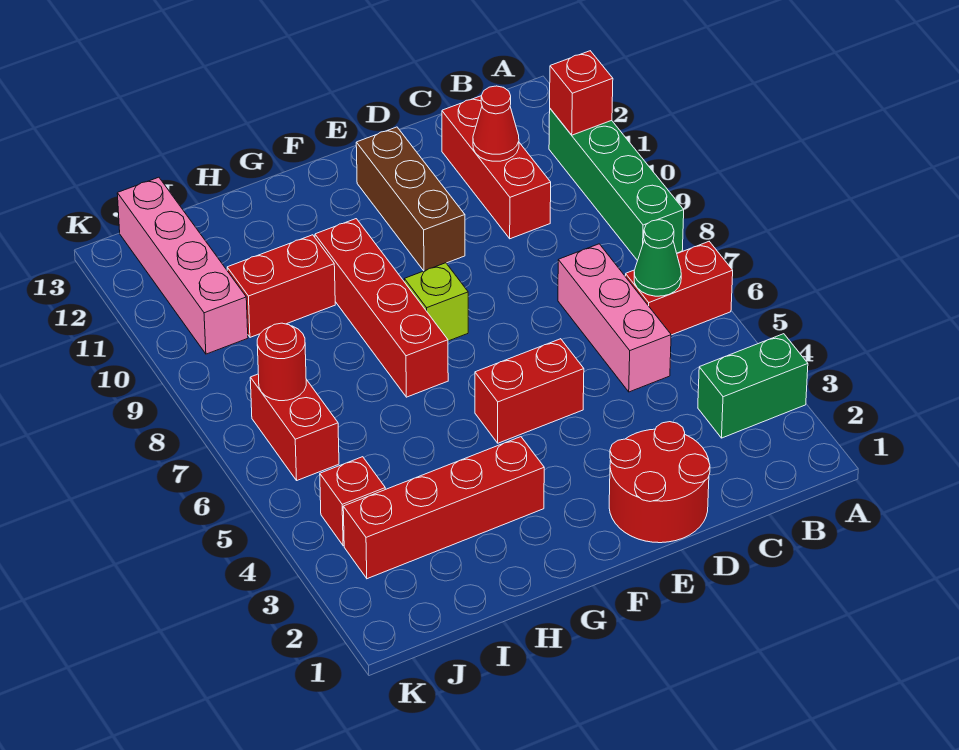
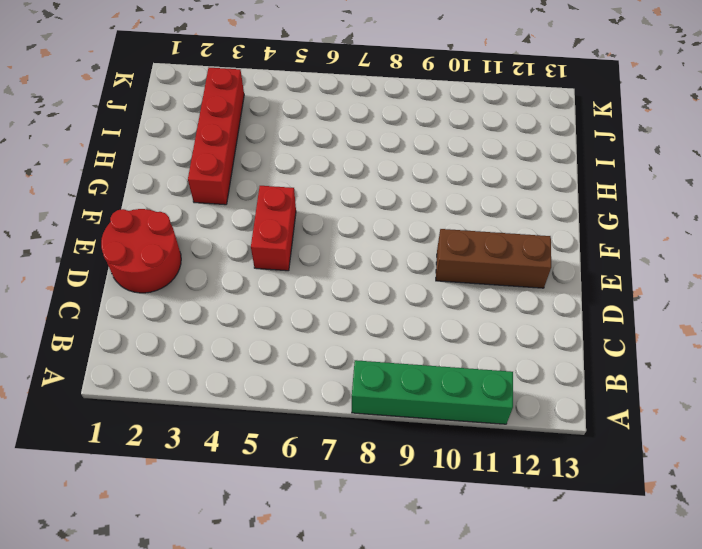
none -> green brick A3:B3 level 1
none -> red brick A6:B6 level 1
none -> pink brick C5:C7 level 1

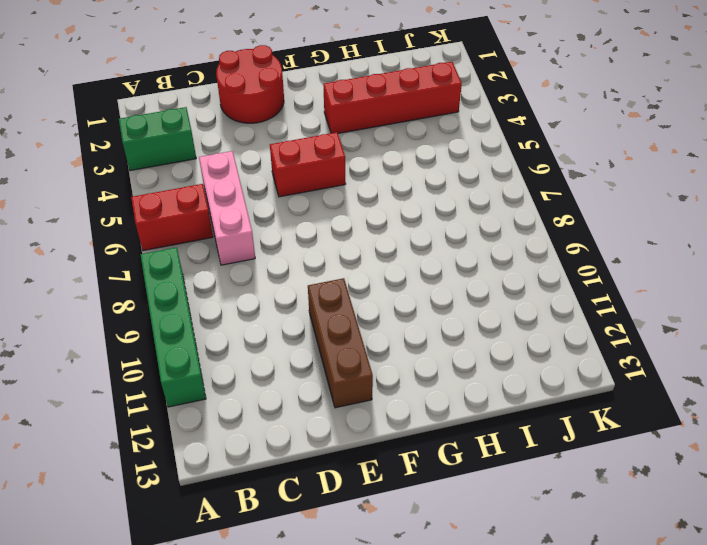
none -> red brick C10:C12 level 1
none -> lime brick F8 level 1
none -> red brick G7:G10 level 1

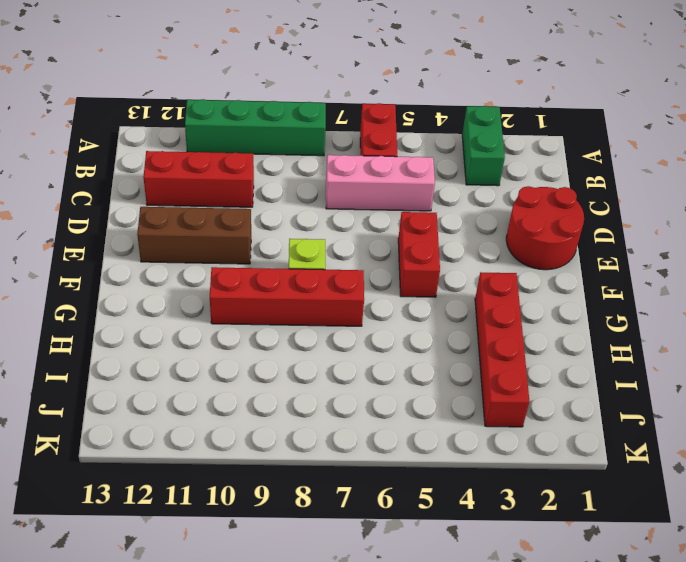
none -> red brick H10:I10 level 1
none -> red brick J4 level 1
none -> red brick J6:J7 level 1

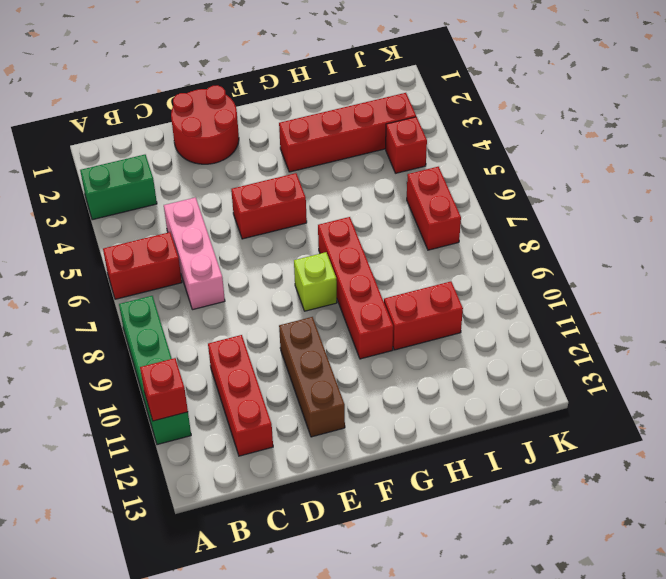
none -> pink brick J10:J13 level 1
none -> green cone B6 level 2
none -> red cone C11 level 2

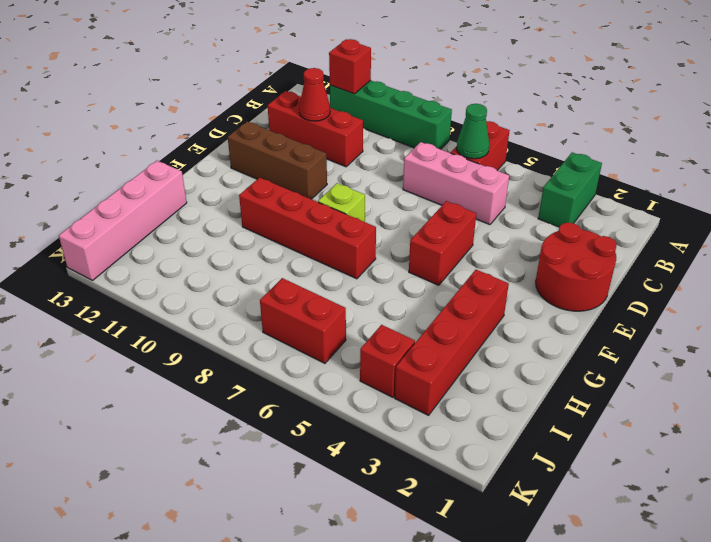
pink brick H13:K13 level 1 -> pink brick J10:J13 level 1
none -> red brick H10:I10 level 1
none -> red round brick J7 level 2

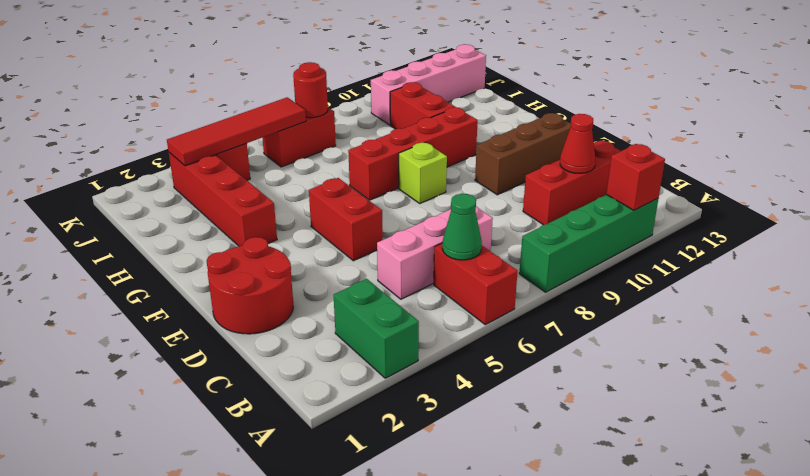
red tile J3:J6 level 2 -> none

